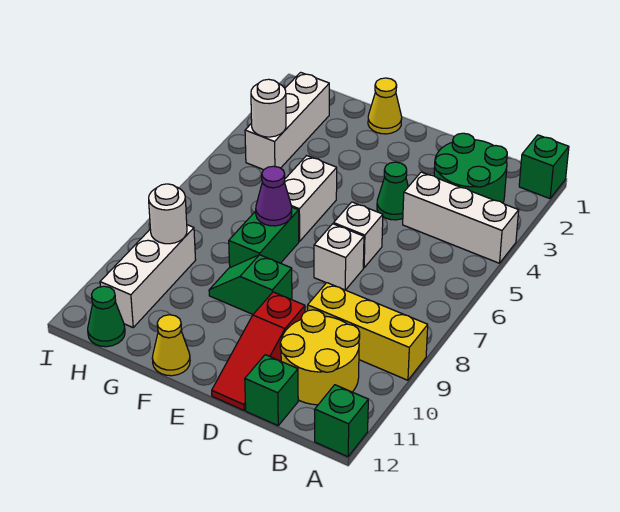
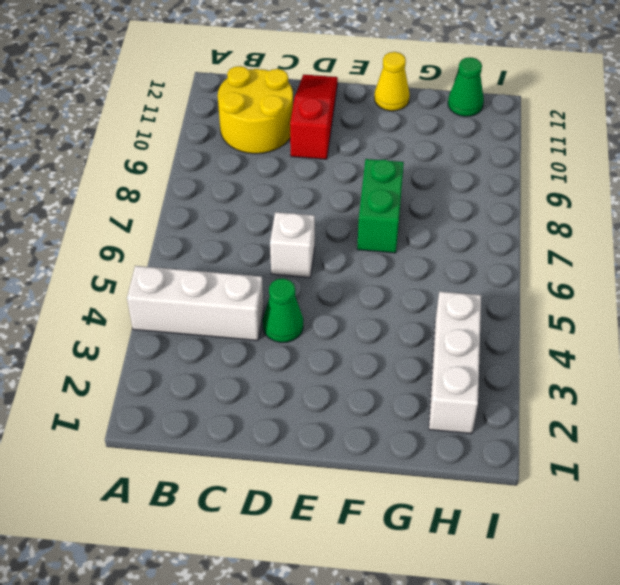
none -> green brick A1 level 1
none -> yellow brick A9:C9 level 1
none -> green brick A12 level 1

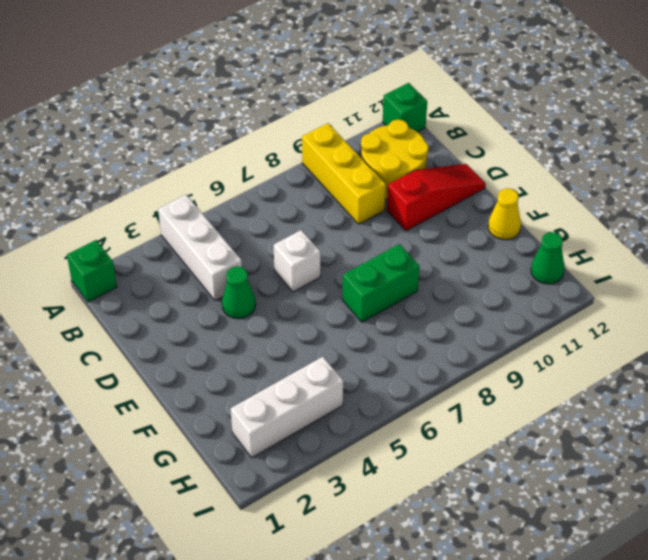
none -> green round brick B2:C3 level 1
none -> green brick C12 level 1
none -> white brick D7 level 1

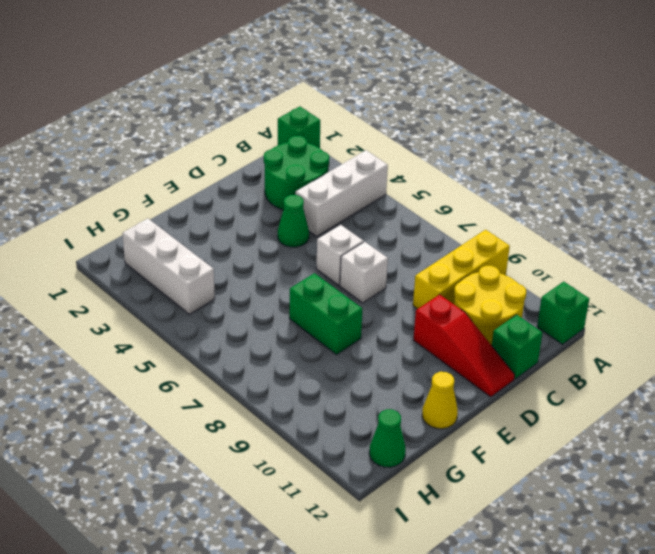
none -> green slope E9:F9 level 1 top E
none -> yellow cone F1 level 1
none -> white brick F5:F6 level 1

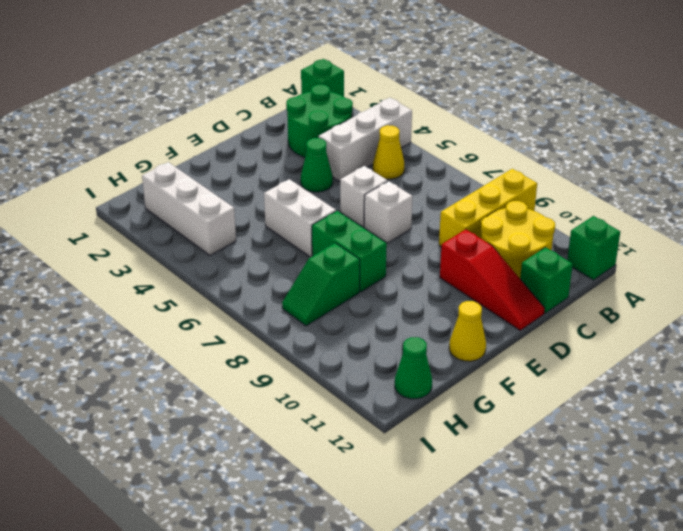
yellow cone B5 level 1 -> yellow cone F1 level 1
green slope G8:H8 level 1 top G -> green slope E9:F9 level 1 top E
none -> white brick H9:H11 level 1
none -> purple cone F7 level 2
none -> white round brick H4 level 2

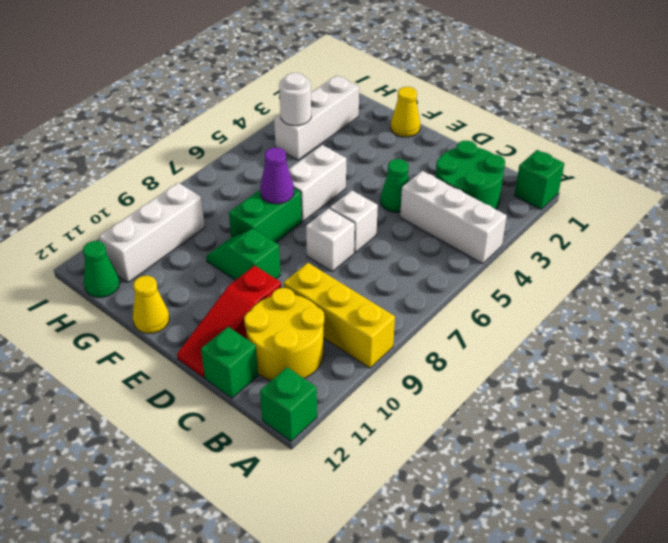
none -> white round brick H9 level 2

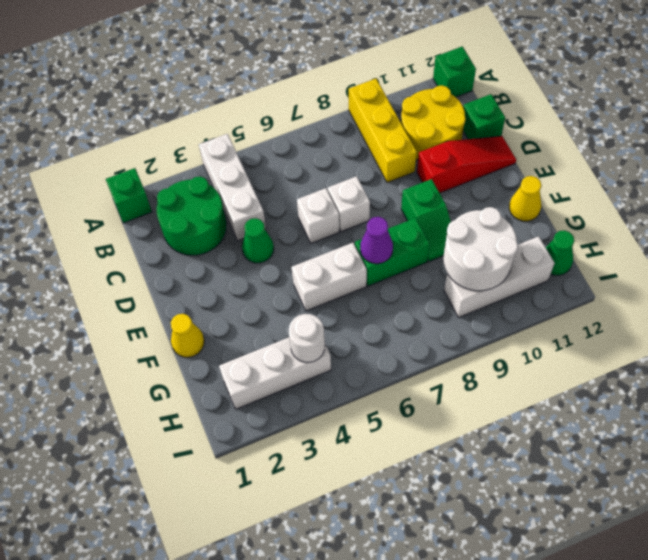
white round brick G9:H10 level 2 -> white round brick H9 level 2

